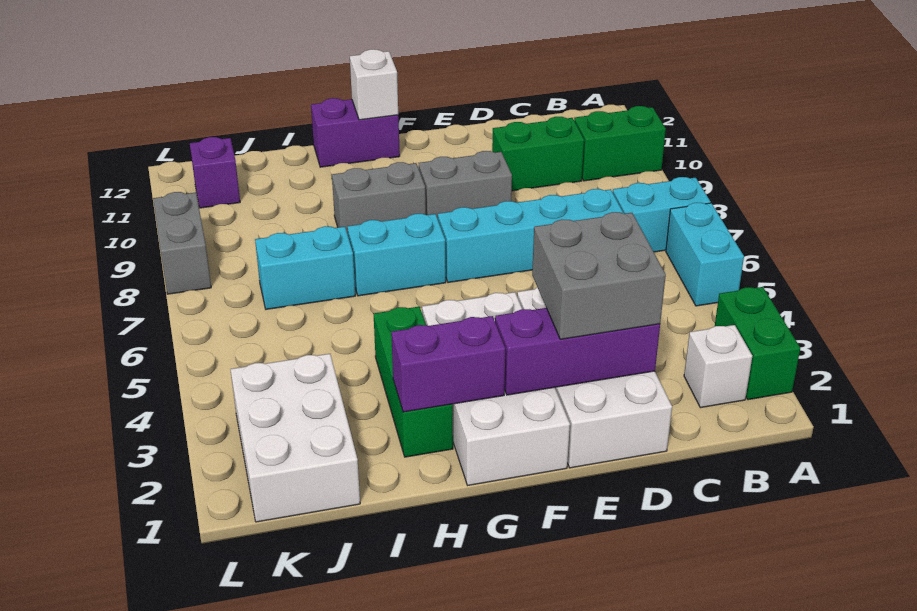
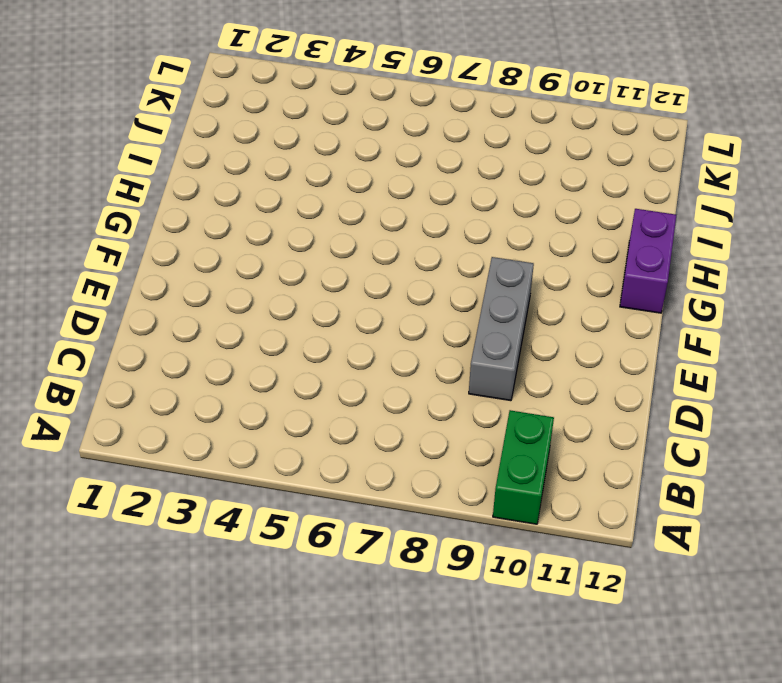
grey brick D9:F9 level 1 -> grey brick E9:F9 level 1
none -> green brick A2:A3 level 1
none -> cyan brick A5:A6 level 1
none -> cyan brick A7:B7 level 1

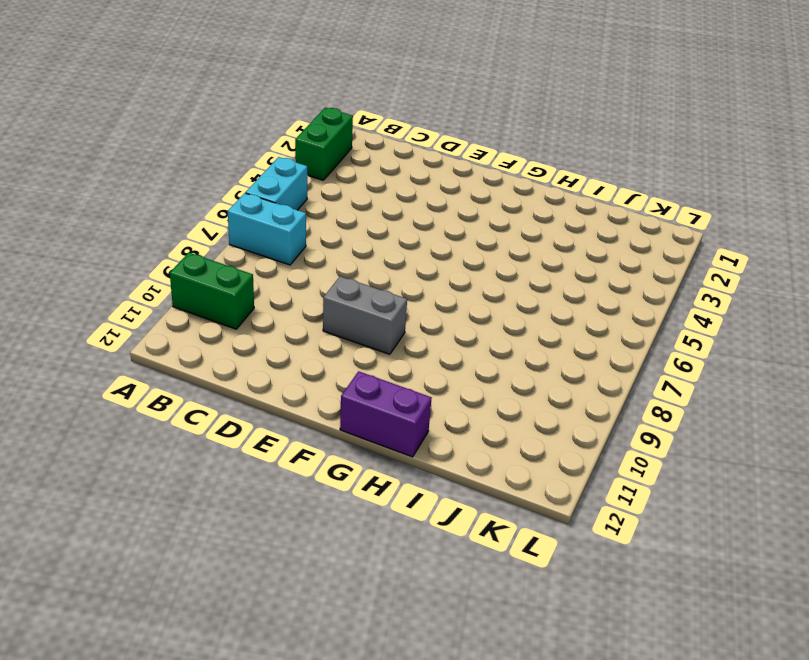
none -> white brick B2 level 1
none -> cyan brick C7:F7 level 1
none -> green brick C10:D10 level 1

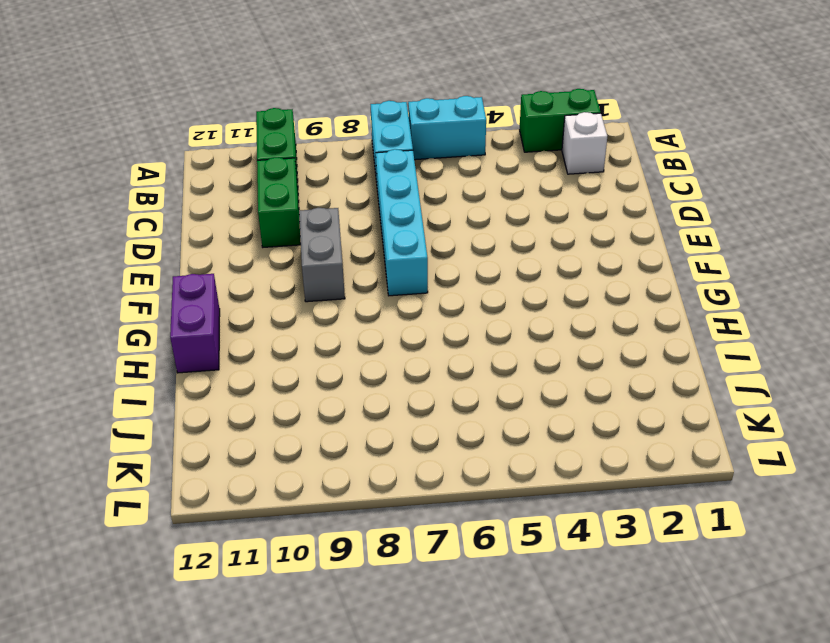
none -> white brick D1:E4 level 1
none -> white brick F1:G4 level 1
none -> cyan brick G7:H7 level 1

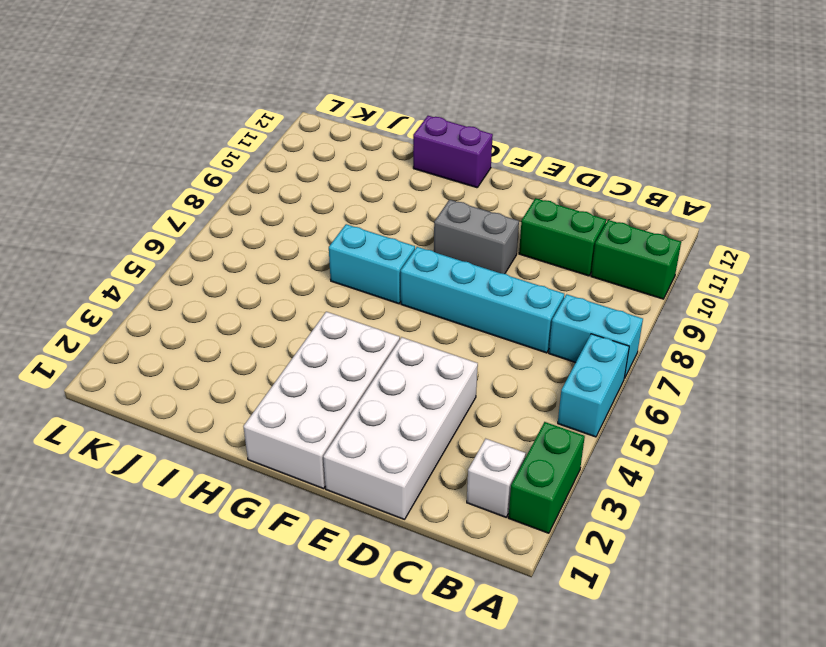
none -> grey brick G9:H9 level 1
none -> green brick H2:H4 level 1
none -> cyan brick I7:J7 level 1

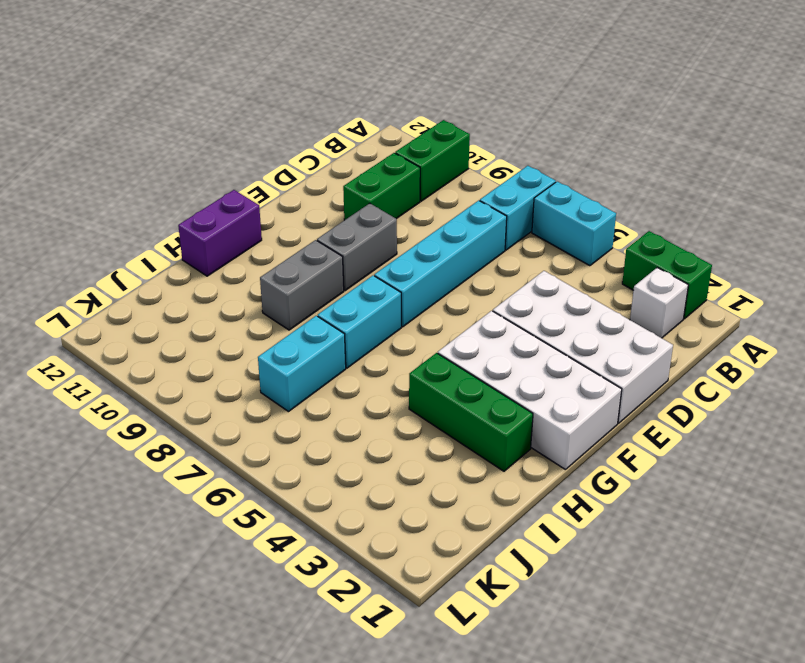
none -> white brick J1:K3 level 1
none -> purple brick K11 level 1
none -> grey brick L8:L9 level 1

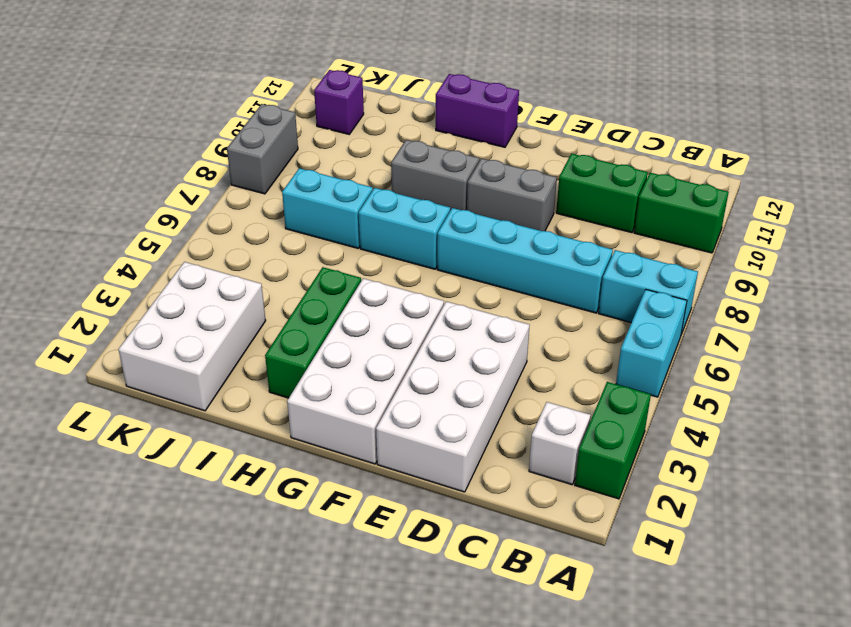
none -> purple brick D2:F2 level 2
none -> purple brick G2:H2 level 2
none -> white brick G12 level 2

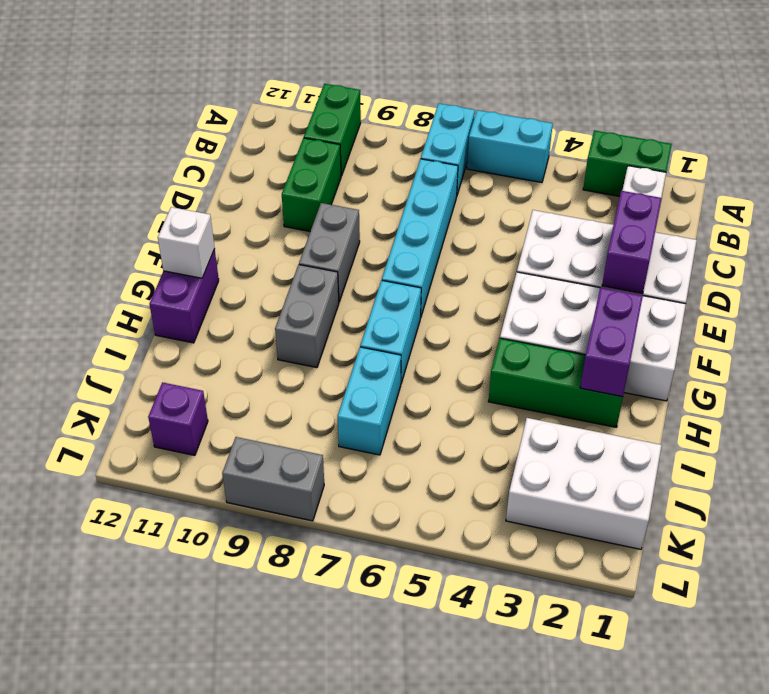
purple brick D2:E2 level 2 -> purple brick D2:F2 level 2
none -> grey brick D2:E3 level 3

